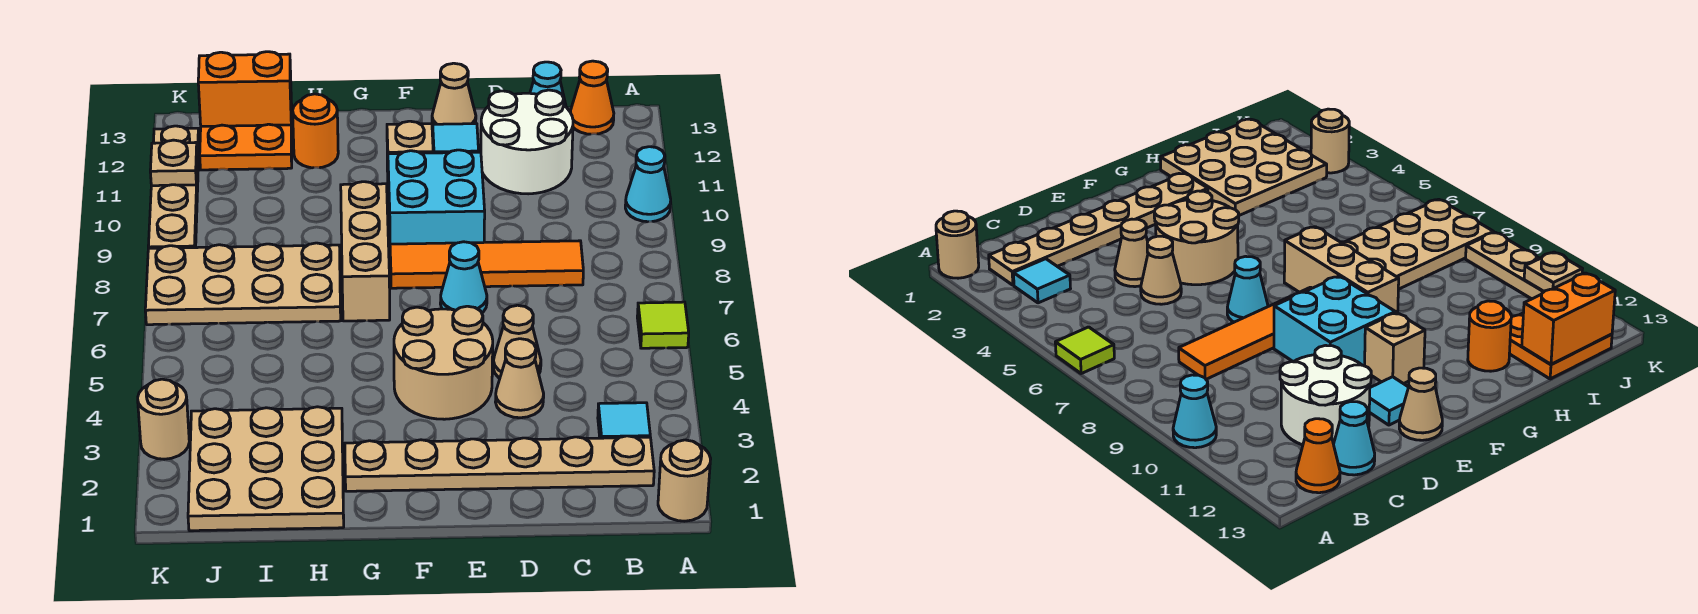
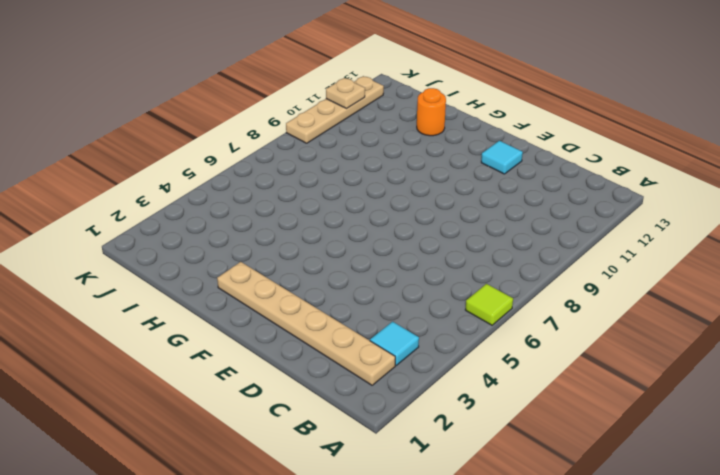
none -> tan round brick A1 level 1
none -> cyan cone A10 level 1
none -> orange cone B13 level 1

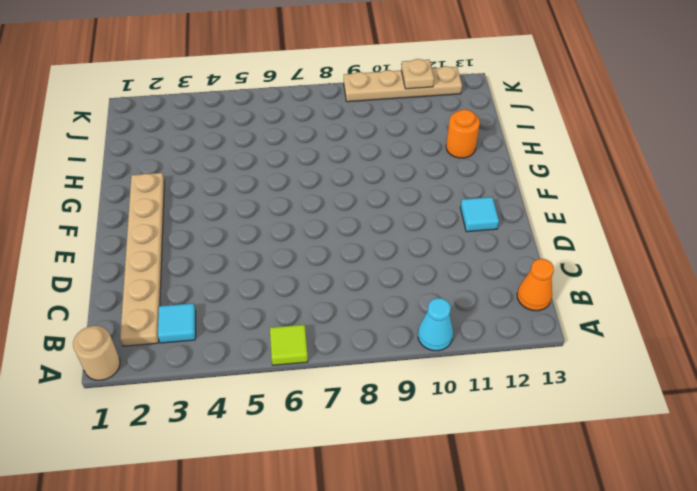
none -> orange tile C8:F8 level 1
none -> white round brick C11:D12 level 1
none -> cyan cone C13 level 1

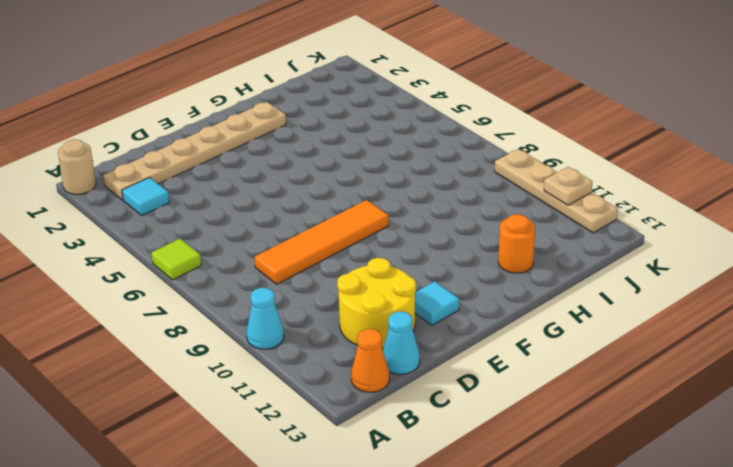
yellow round brick C11:D12 level 1 -> white round brick C11:D12 level 1
none -> tan cone D4 level 1
none -> tan cone D5 level 1
none -> tan round brick E4:F5 level 1

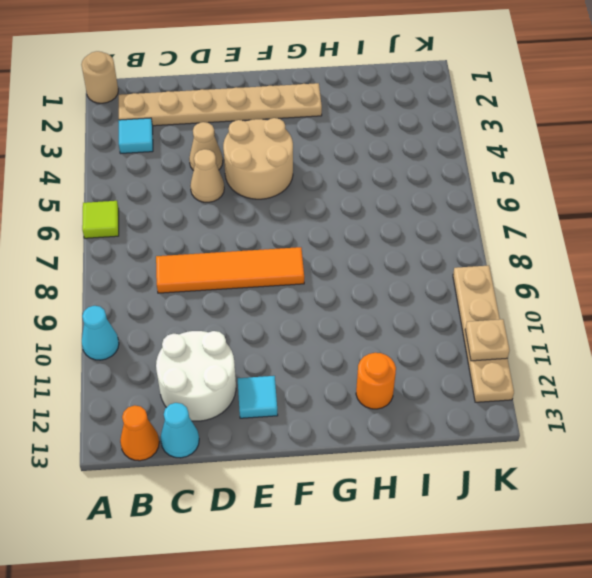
none -> cyan cone E7 level 1
none -> cyan brick E9:F10 level 1
none -> tan cone E13 level 1

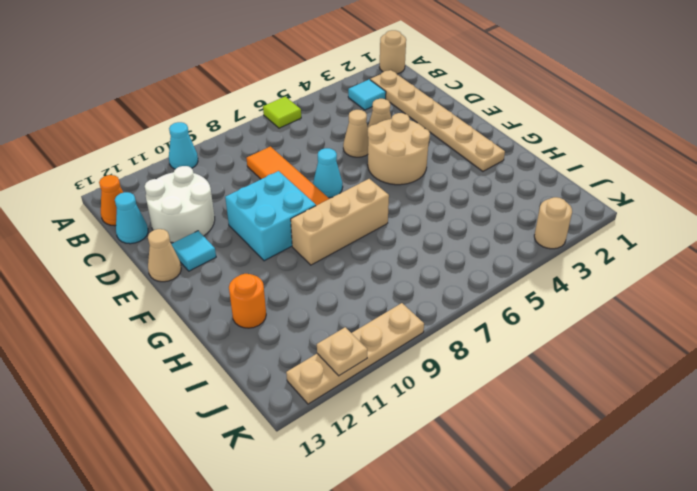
none -> tan brick F11 level 1
none -> tan plate H1:J3 level 1
none -> tan plate H7:K8 level 1

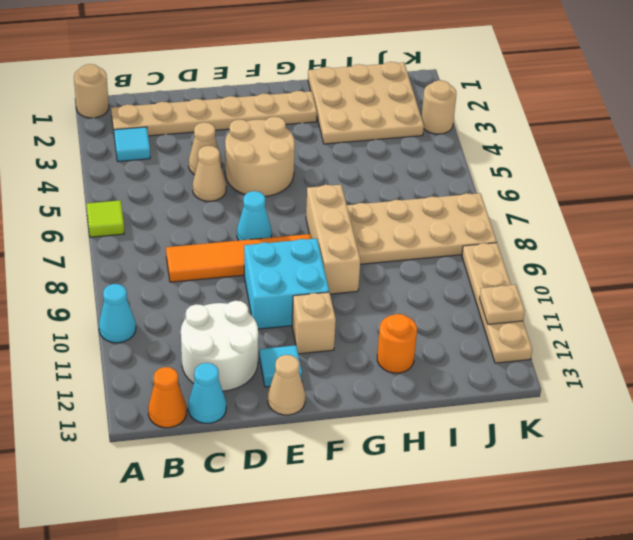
none -> orange plate I12:J13 level 1
none -> orange brick I13:J13 level 2

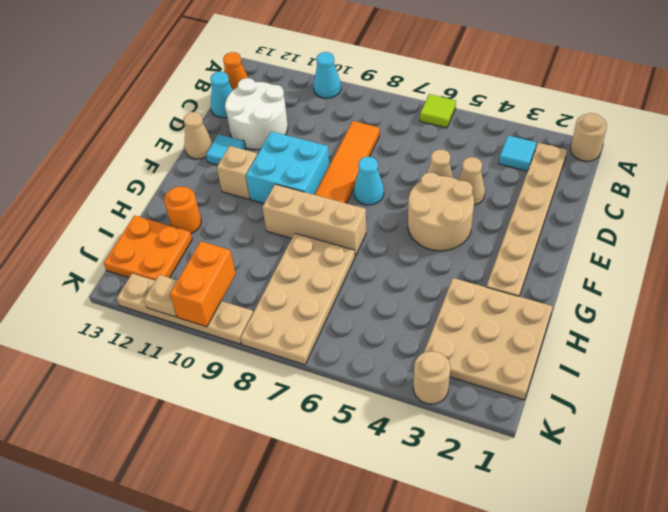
orange brick J10:K10 level 2 -> orange brick I13:J13 level 2

